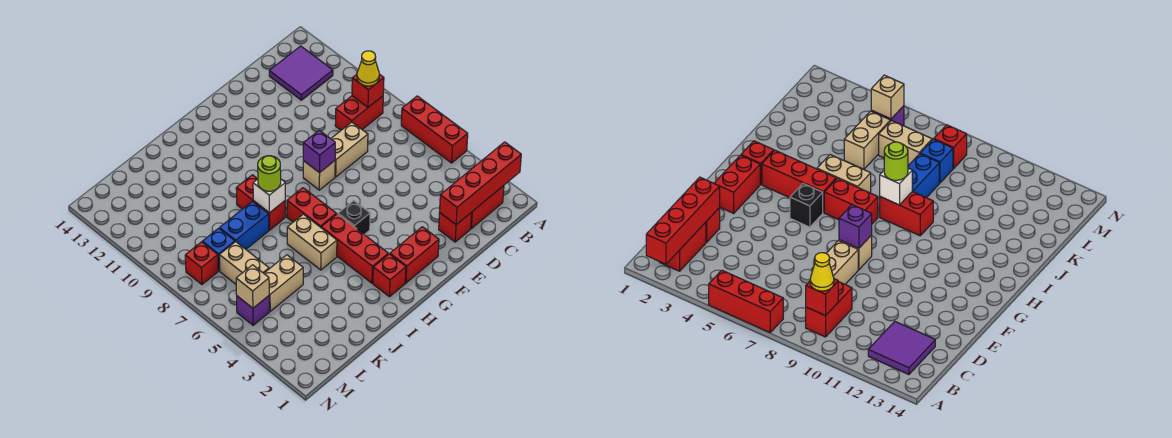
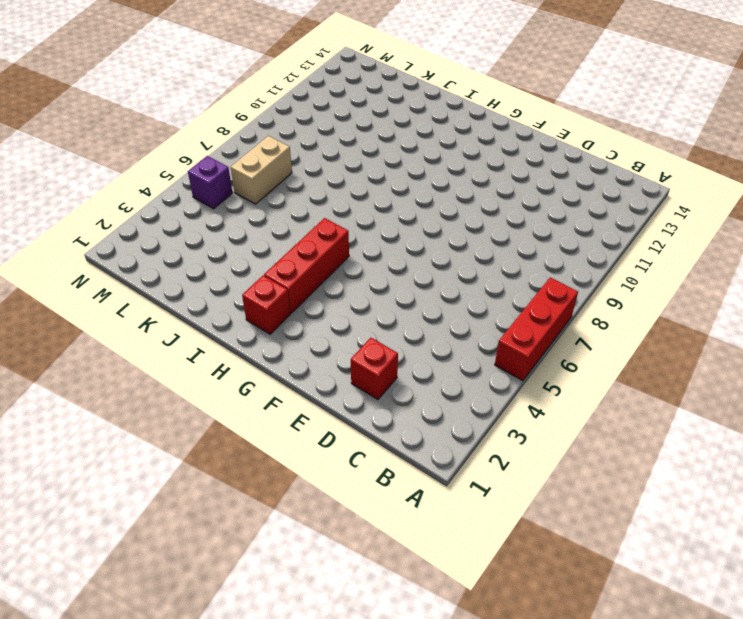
none -> red brick B2:C2 level 1
none -> red brick B9:C9 level 1
none -> purple tile B12:C13 level 1

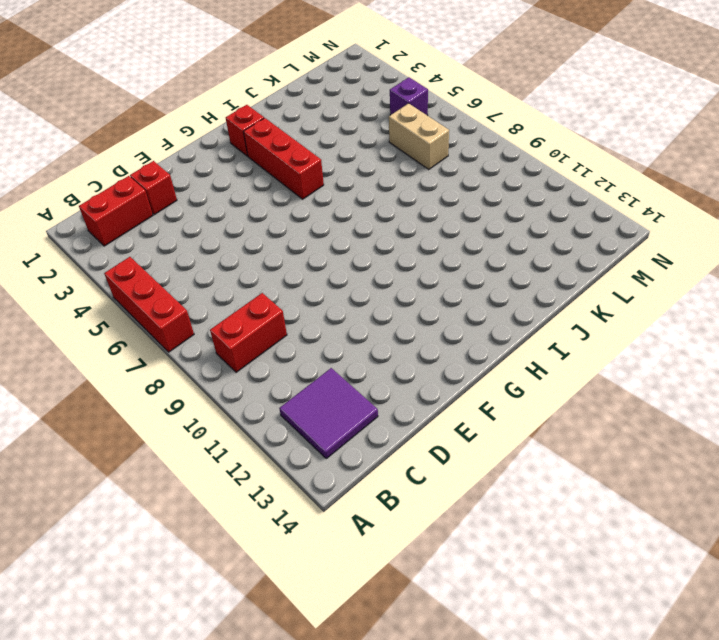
none -> tan brick D8:E8 level 1
none -> red brick F2:G2 level 1
none -> tan brick F8 level 1

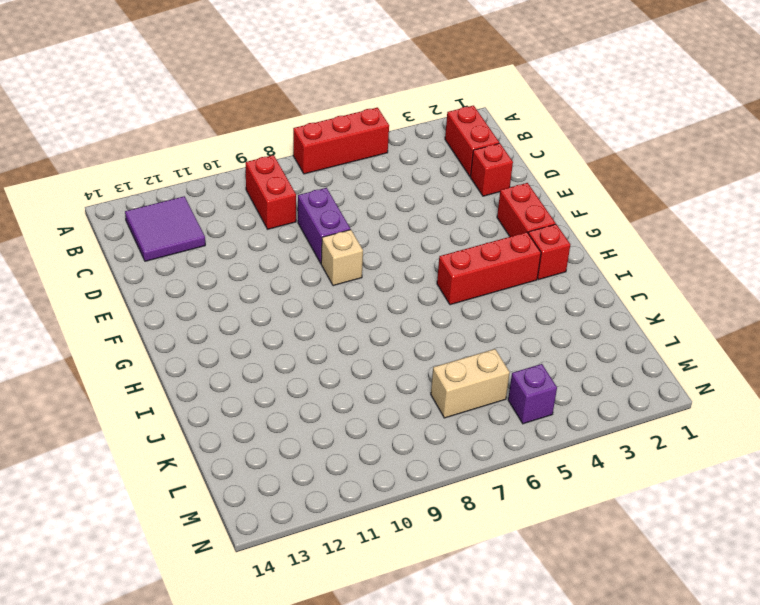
purple brick D8:E8 level 1 -> tan brick D8:E8 level 1
none -> black brick G5 level 1
none -> red brick H6:H7 level 1
none -> tan brick I5:I6 level 1

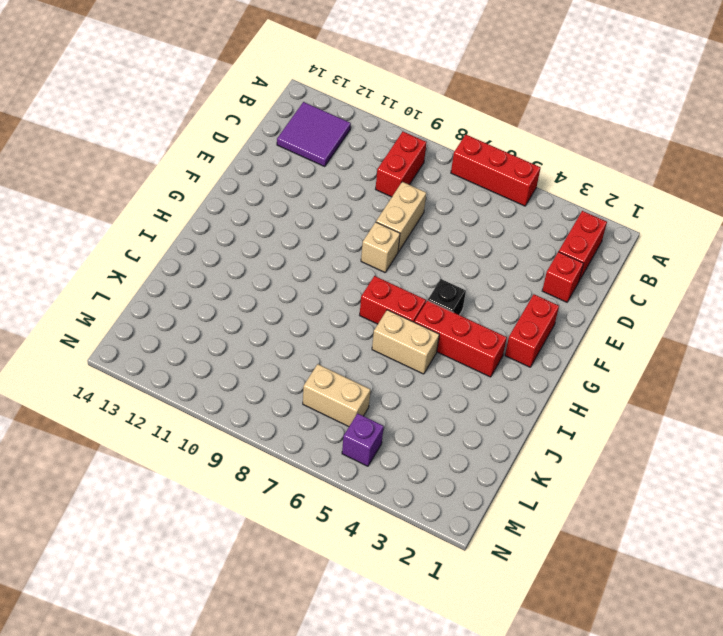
none -> red brick H2 level 1
none -> red brick I8:I9 level 1
none -> blue brick J8:K8 level 1

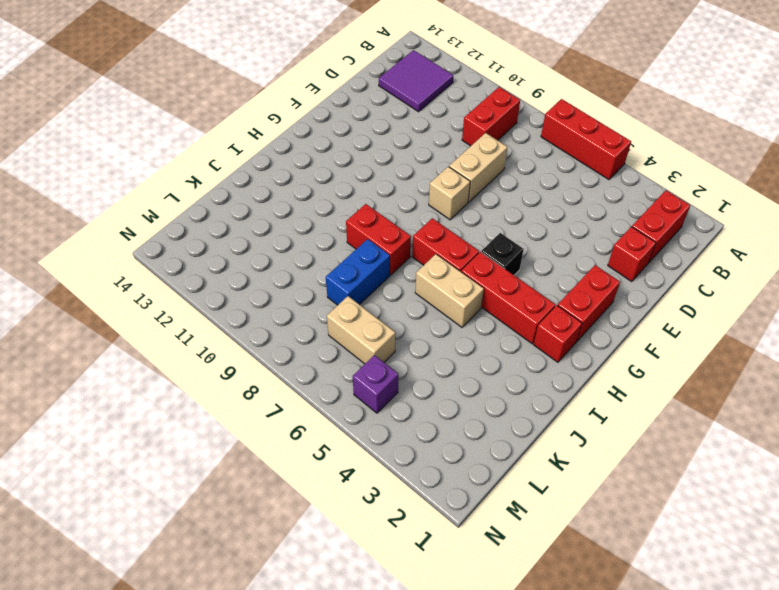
none -> tan brick K5:L5 level 1
none -> blue brick L8 level 1
none -> red brick M8 level 1

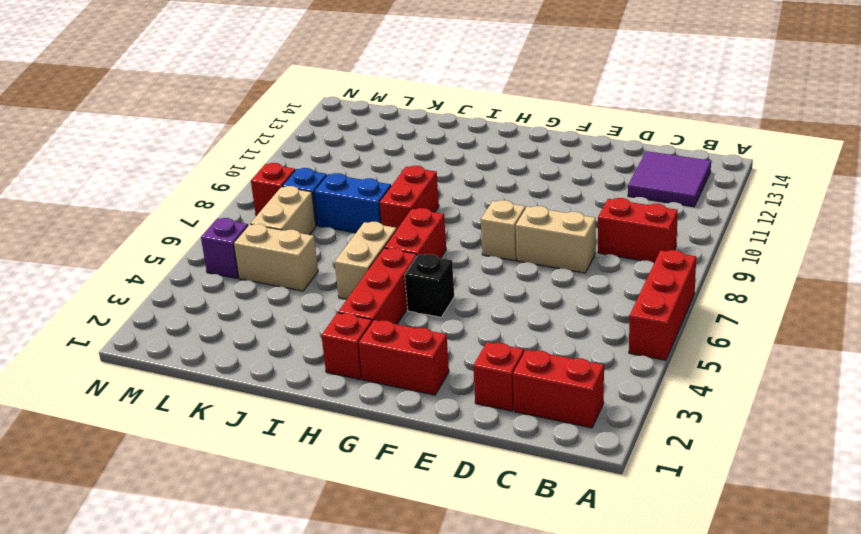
none -> red brick A2:D2 level 2
none -> red brick B9 level 2
none -> purple brick F8 level 2

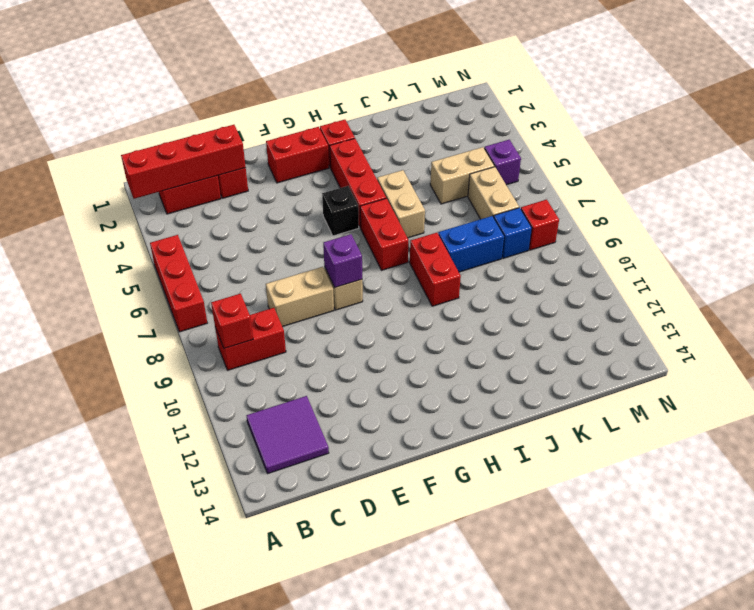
none -> white brick I8 level 2
none -> tan brick M5 level 2
none -> yellow cone B9 level 3

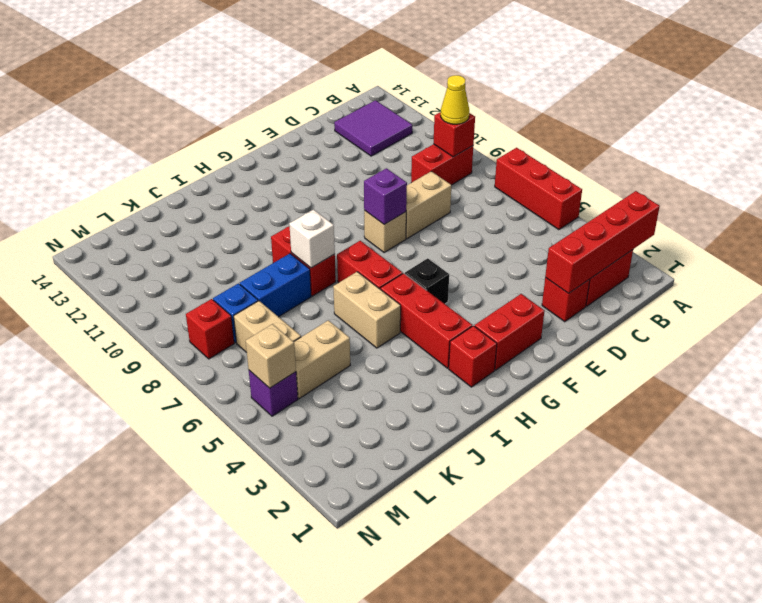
none -> lime round brick I8 level 3

